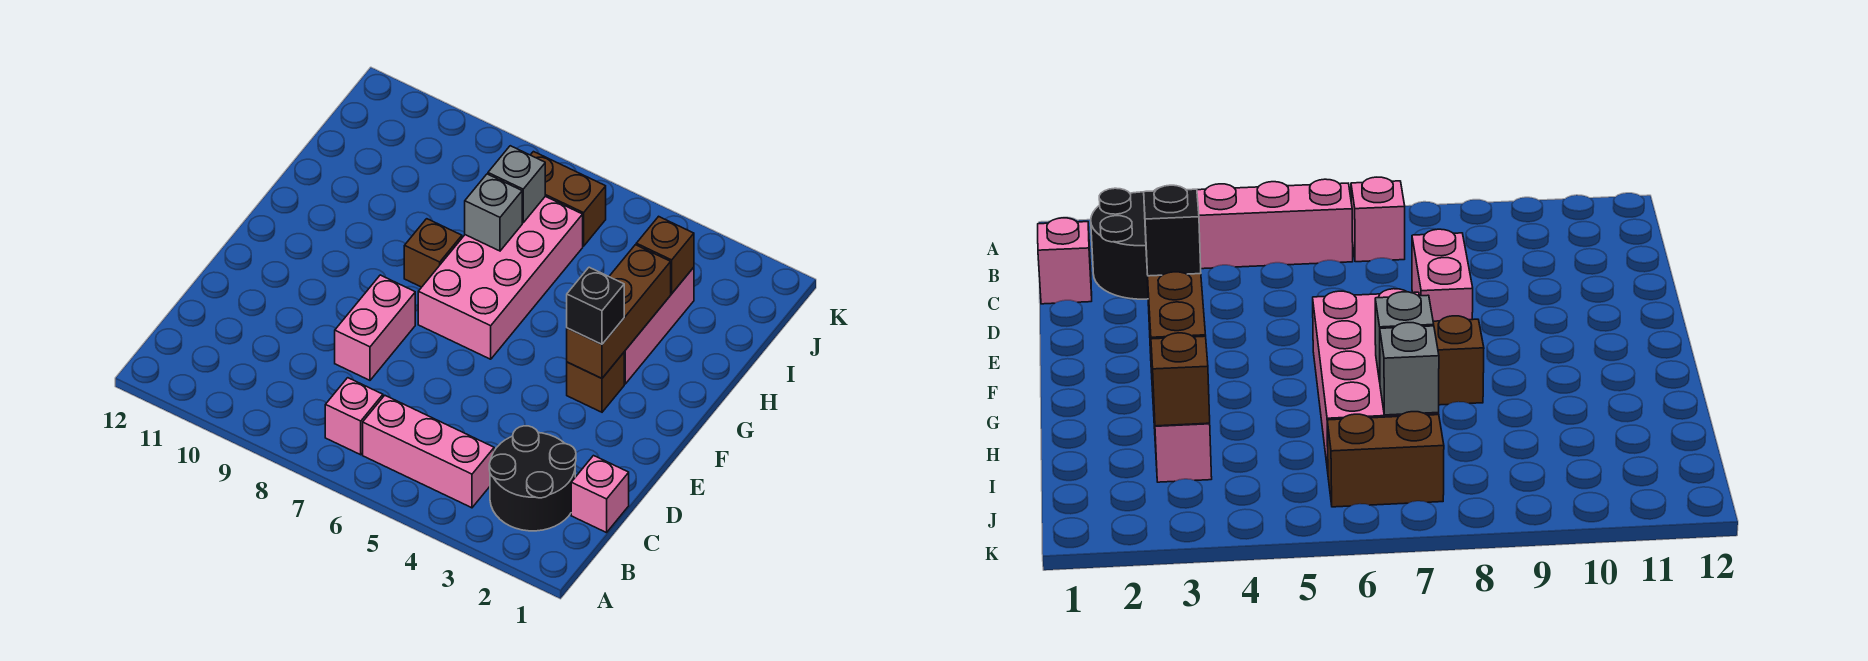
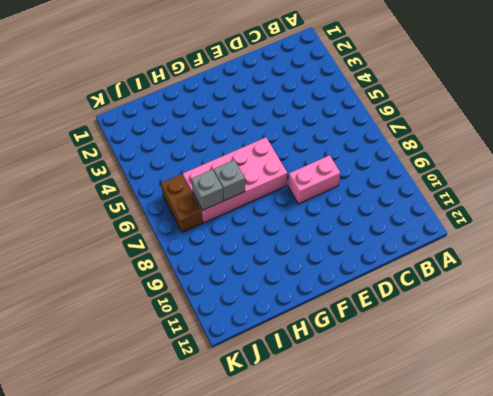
none -> black round brick B2:C3 level 1
none -> pink brick B4:B6 level 1
none -> pink brick B7 level 1

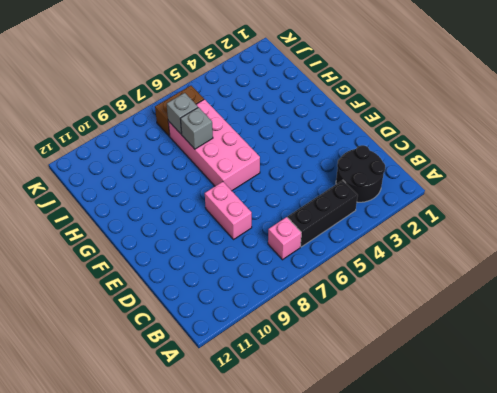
black brick B4:B6 level 1 -> pink brick B4:B6 level 1
none -> pink brick C1 level 1
none -> brown brick F3 level 1
none -> pink brick G3:I3 level 1

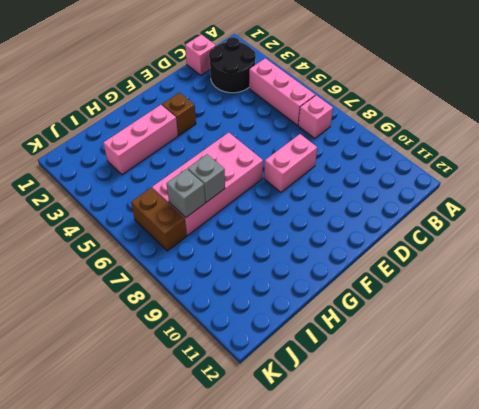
none -> brown brick G8 level 1
none -> brown brick F3:H3 level 2
none -> brown brick I3 level 2

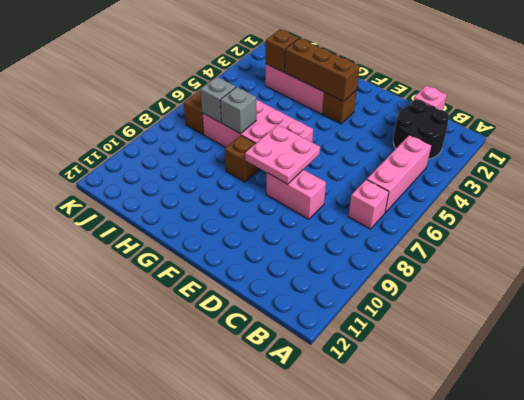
pink plate E7:F8 level 2 -> none
none -> black brick F3 level 3

